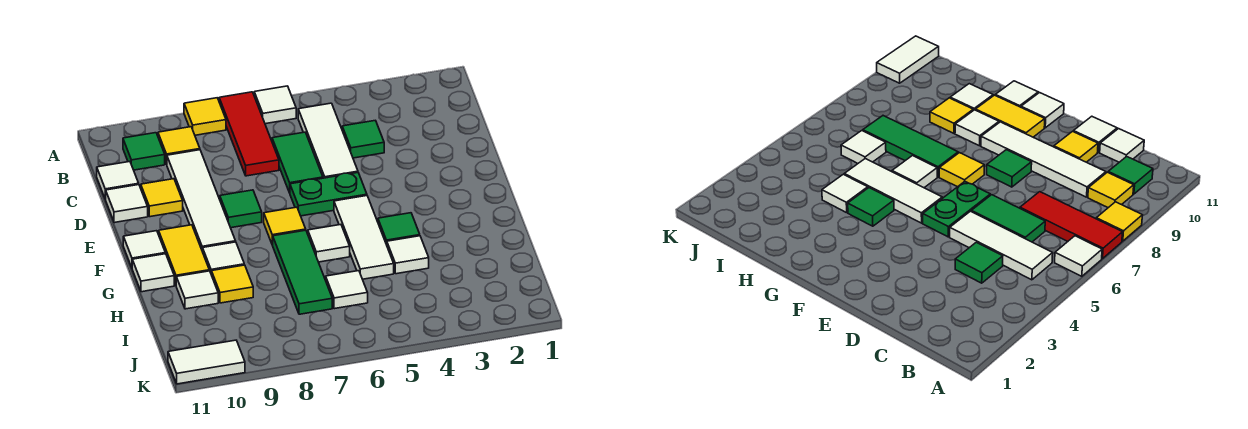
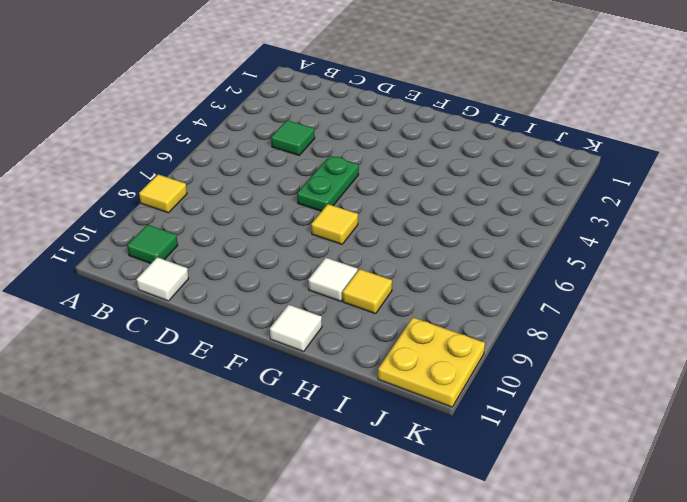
yellow plate J10:K11 level 1 -> white tile K10:K11 level 1
none -> white tile A6 level 1
none -> red tile A7:C7 level 1
none -> white tile B5:D5 level 1

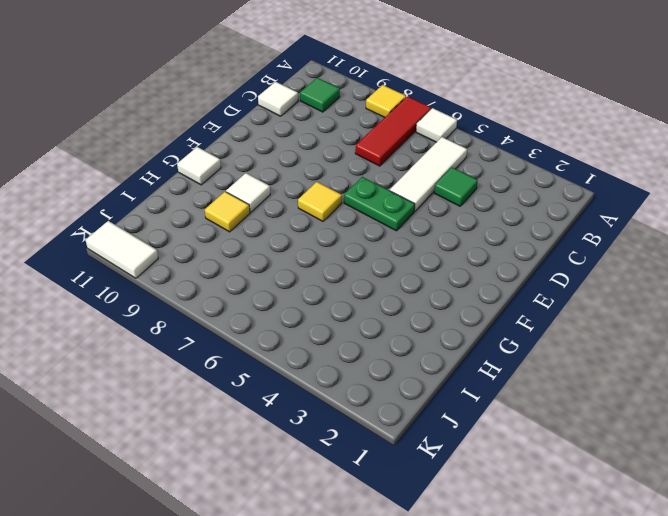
none -> yellow tile B9 level 1
none -> green tile C6:D6 level 1
none -> white tile C9:F9 level 1

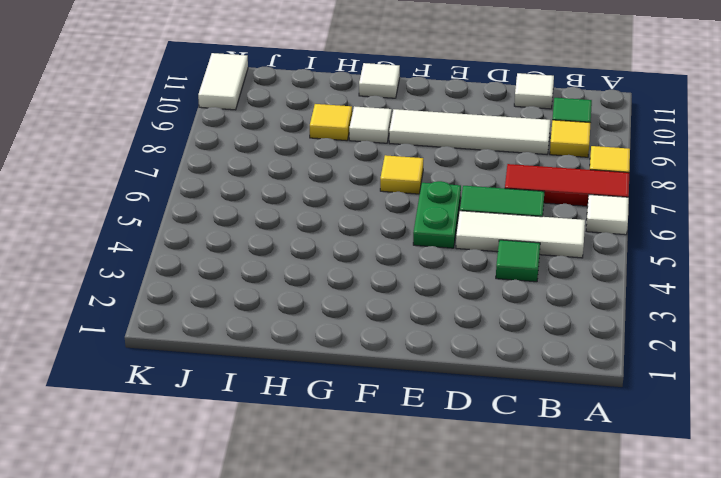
none -> yellow tile D10 level 1
none -> white tile D11 level 1
none -> green tile E8 level 1

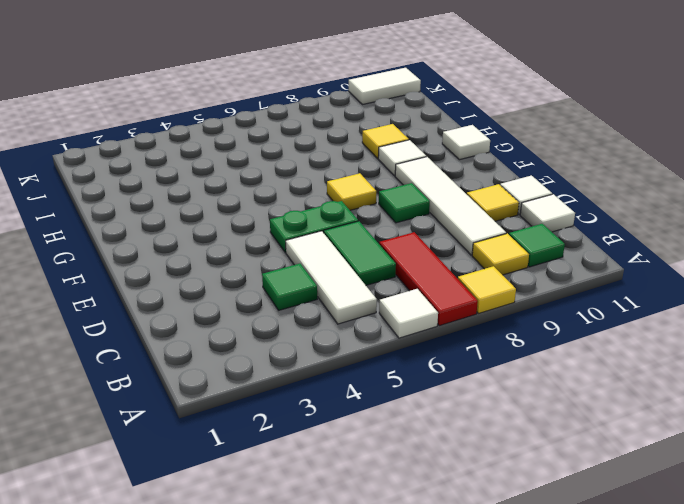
none -> white tile F5:H5 level 1
none -> yellow tile F10:G10 level 1
none -> white tile F11 level 1

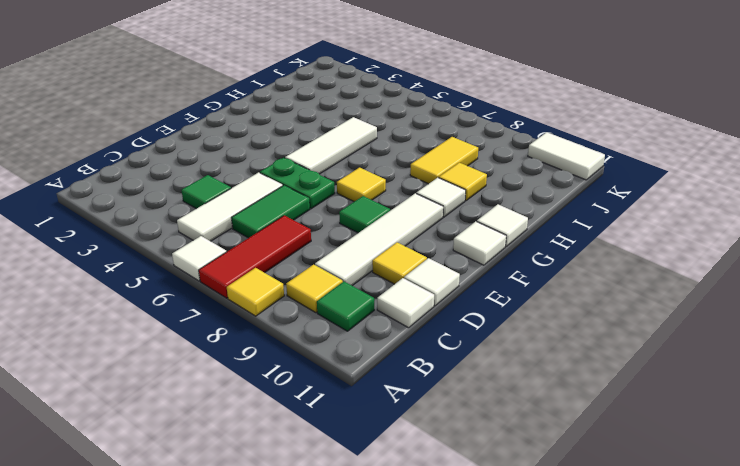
yellow tile H8:I8 level 1 -> yellow tile F10:G10 level 1
none -> green tile G4 level 1
none -> white tile G6 level 1
none -> green tile G7:I7 level 1

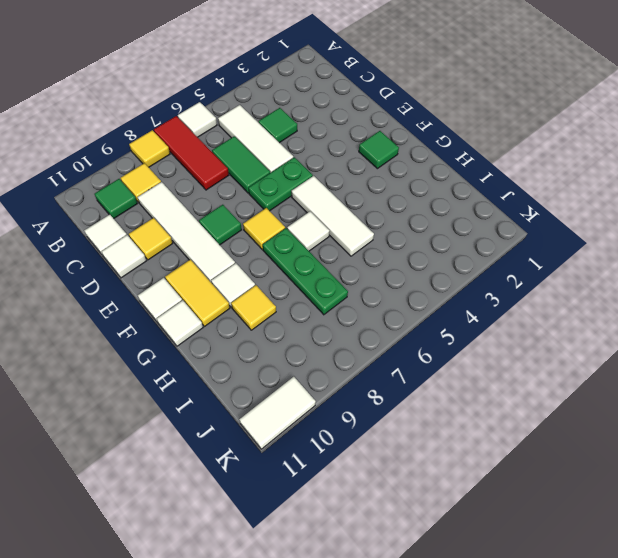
green tile F2 level 1 -> green tile G4 level 1
green plate G7:I7 level 1 -> green tile G7:I7 level 1
none -> white tile H4 level 1
none -> white tile H10 level 1
none -> white tile I6 level 1

